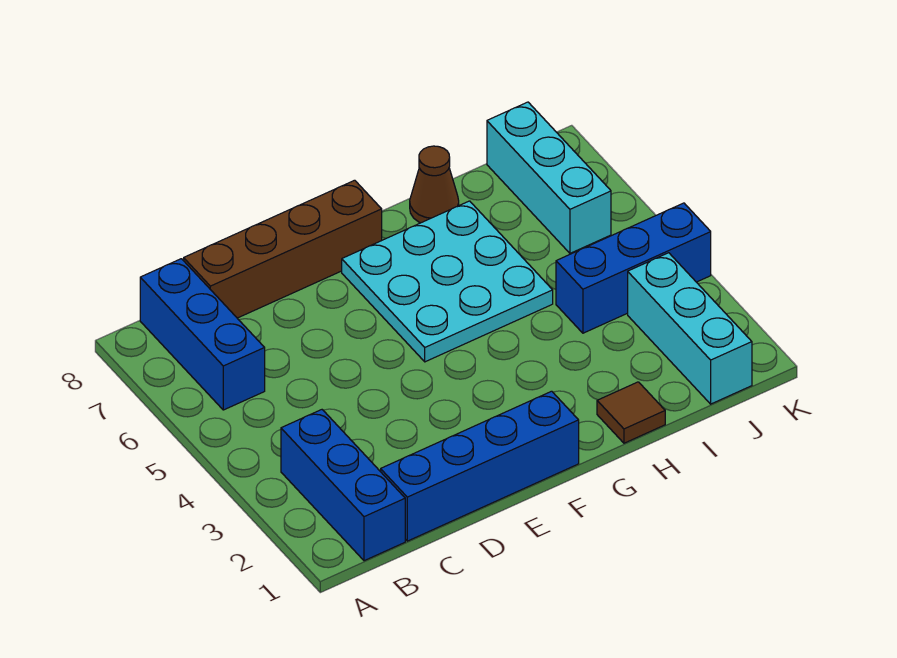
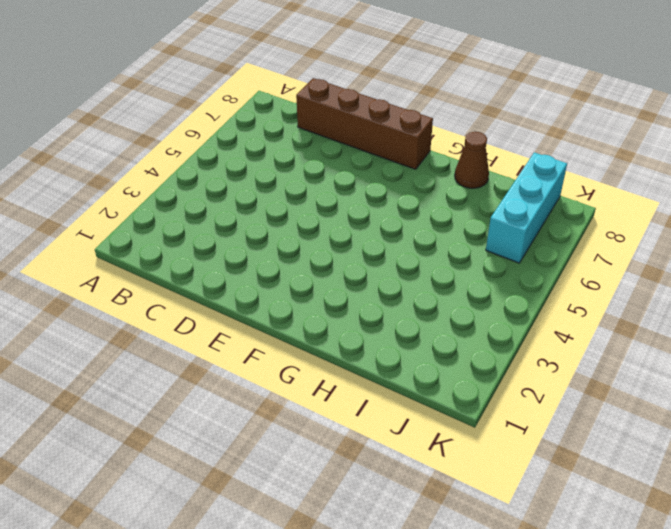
none -> blue brick B1:B3 level 1
none -> blue brick B6:B8 level 1

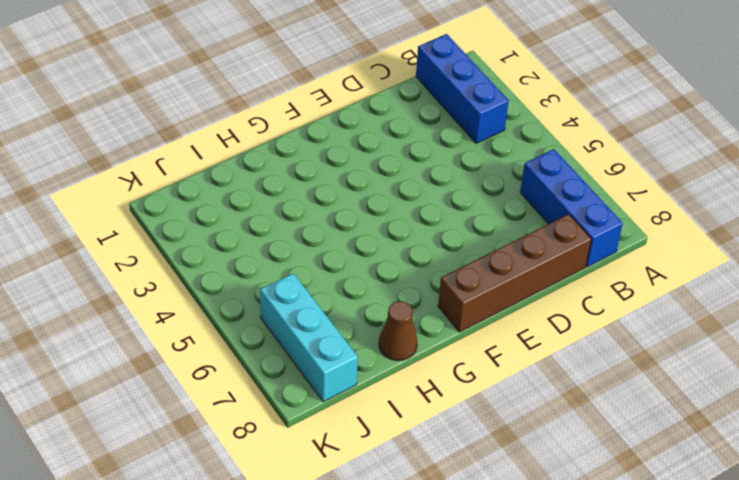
none -> blue brick C1:F1 level 1
none -> cyan plate F5:H7 level 1

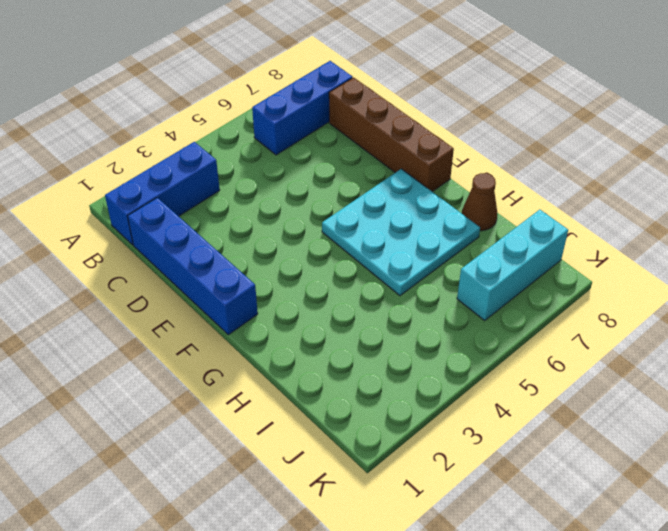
none -> brown tile H1 level 1
none -> blue brick I4:K4 level 1

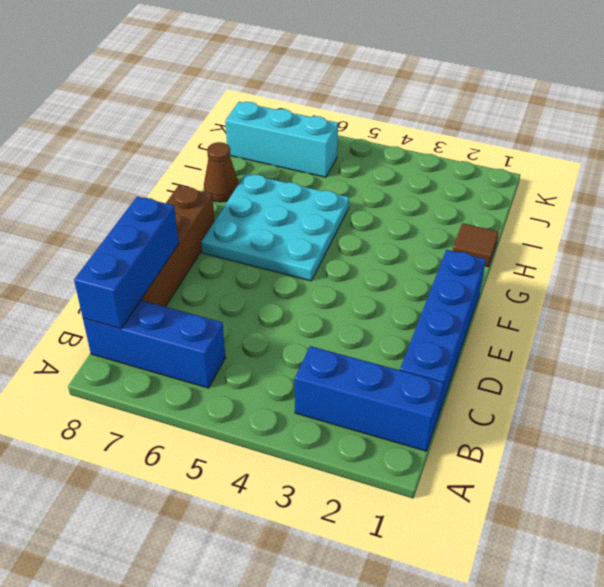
blue brick B8:D8 level 2 -> blue brick I4:K4 level 1
none -> cyan brick J1:J3 level 1

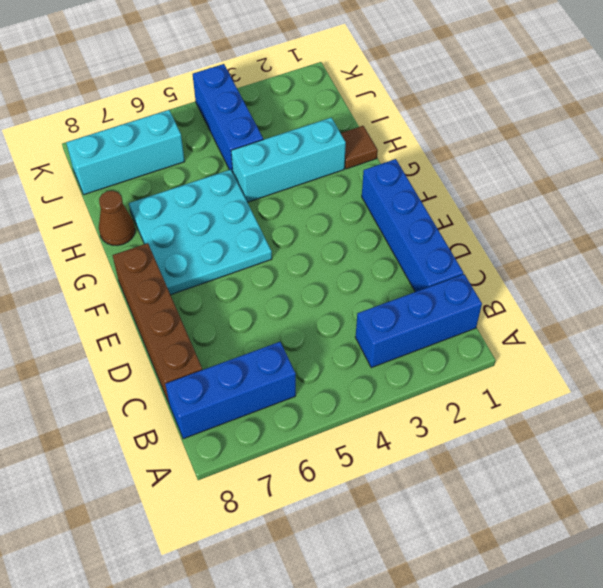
cyan brick H2:H4 level 1 -> cyan brick J1:J3 level 1

